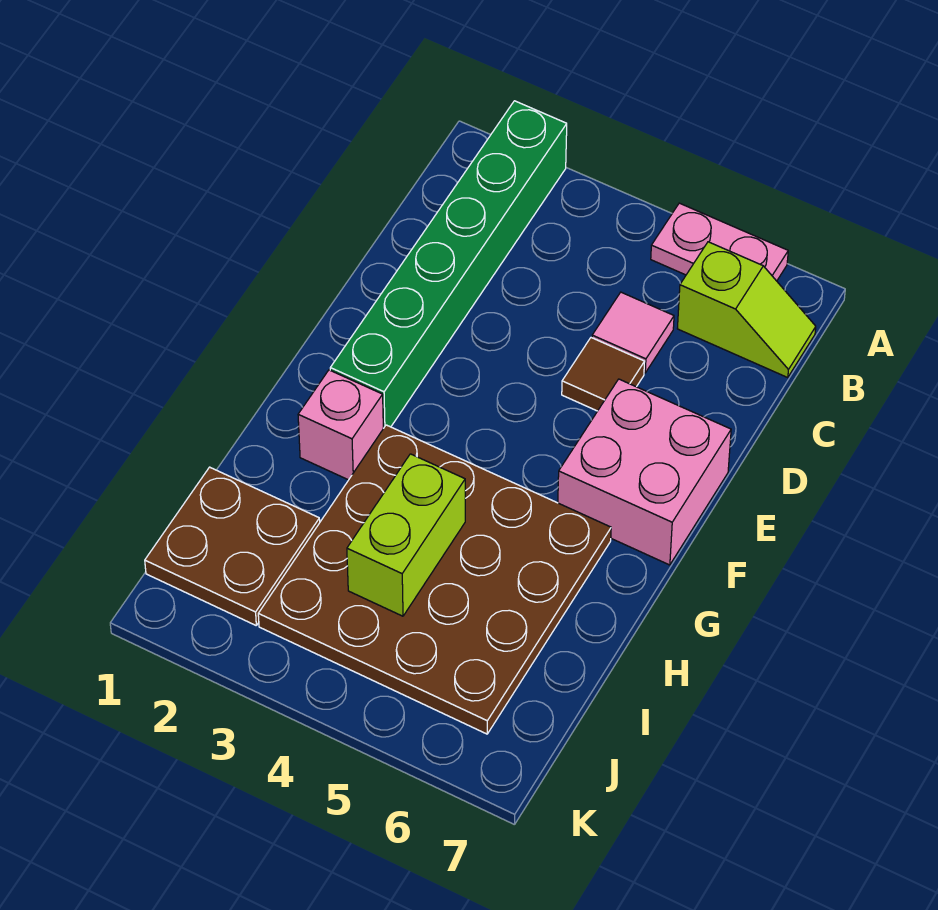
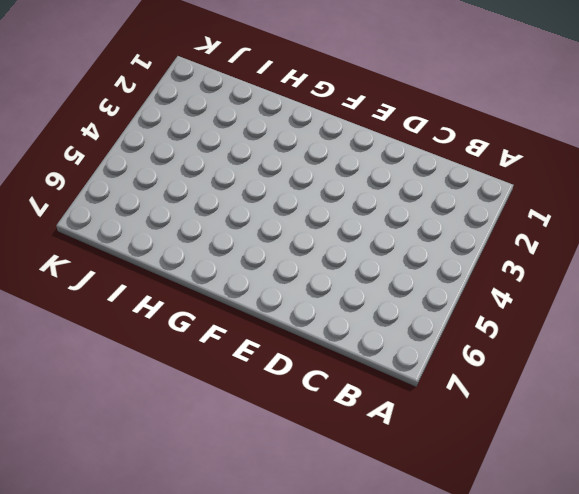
none -> green brick A2:F2 level 1
none -> pink plate A5:A6 level 1

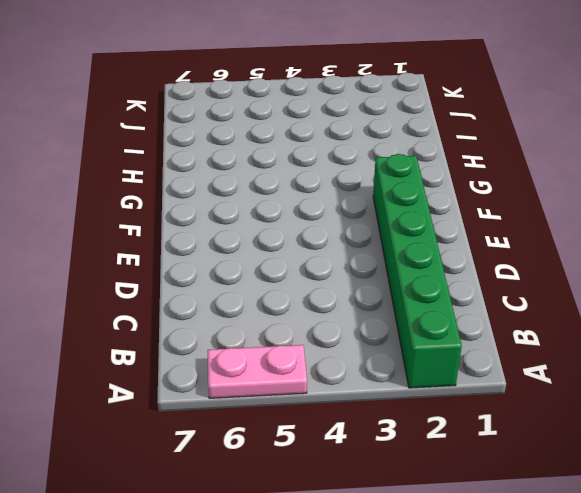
none -> lime slope B6:B7 level 1 top 6
none -> pink tile C5 level 1

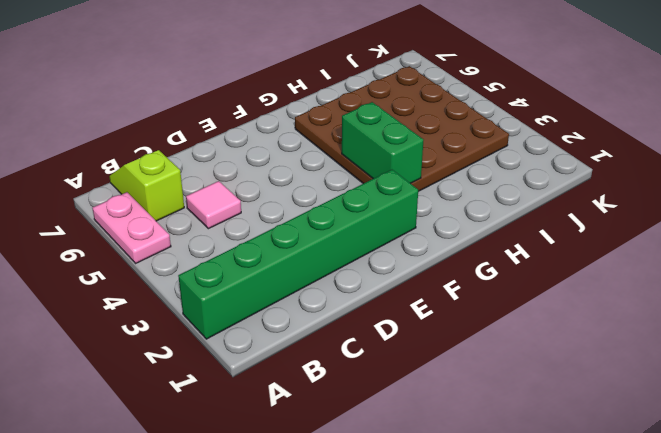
green brick G3:G4 level 2 -> none
none -> brown tile D5 level 1
none -> pink brick E6:F7 level 1

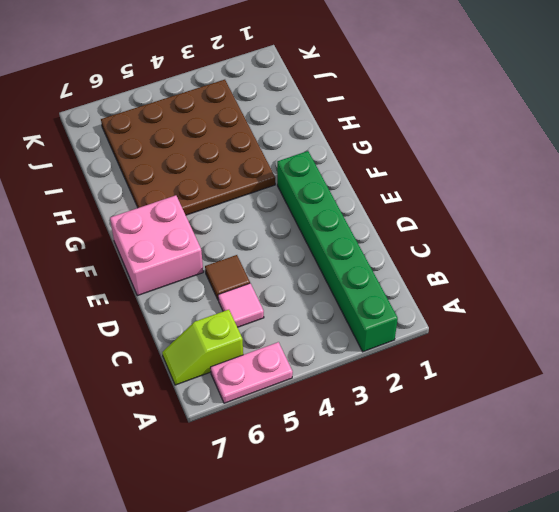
none -> pink brick G2 level 1
none -> brown plate I1:J2 level 1

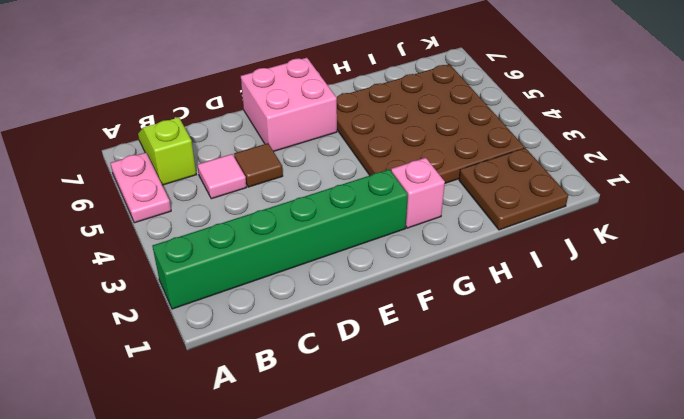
none -> lime brick H4:I4 level 2

